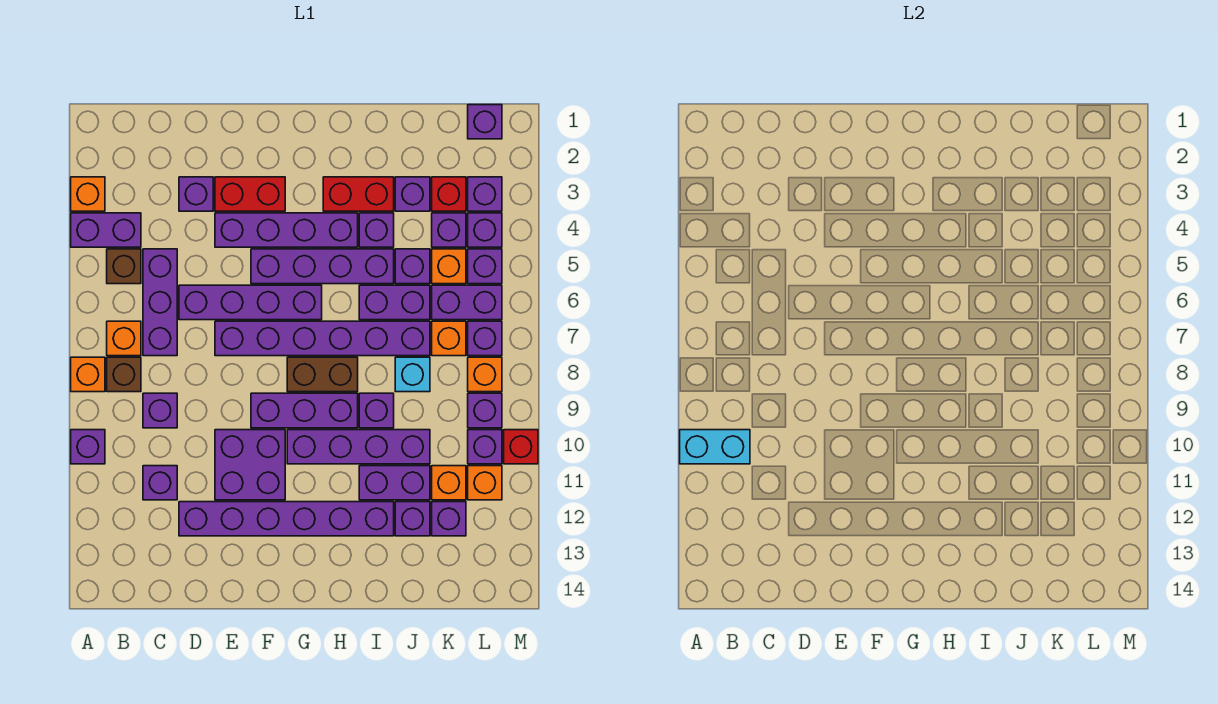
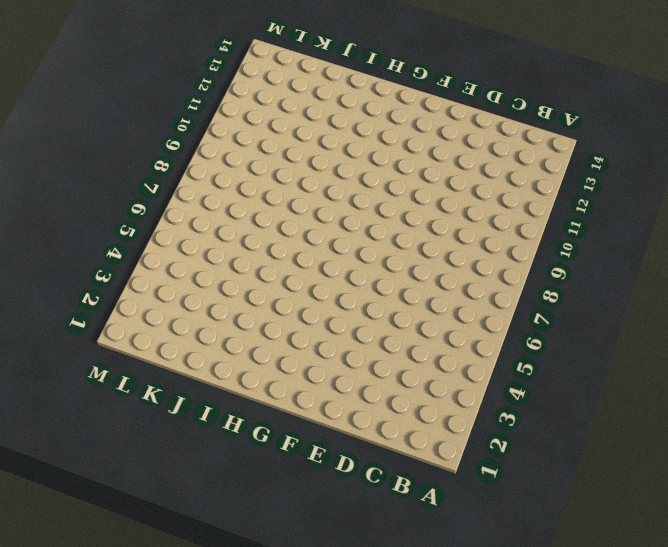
none -> orange brick A3 level 1
none -> purple brick A4:B4 level 1
none -> orange brick A8 level 1
none -> purple brick A10 level 1

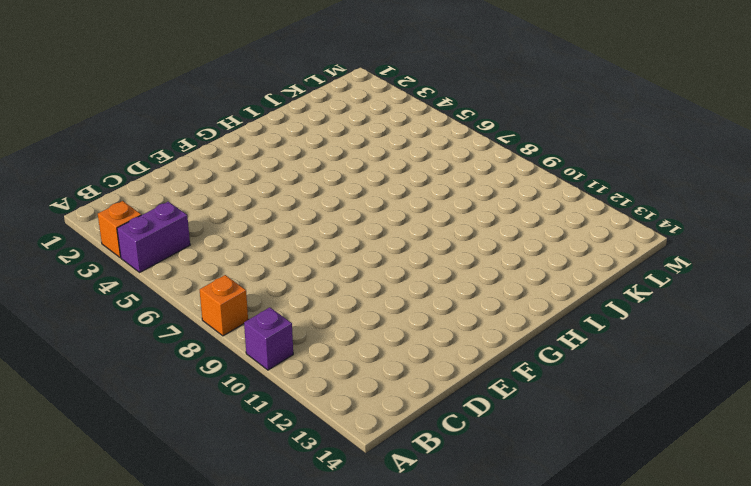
none -> brown brick B5 level 1
none -> orange brick B7 level 1
none -> brown brick B8 level 1
none -> purple brick C5:C7 level 1

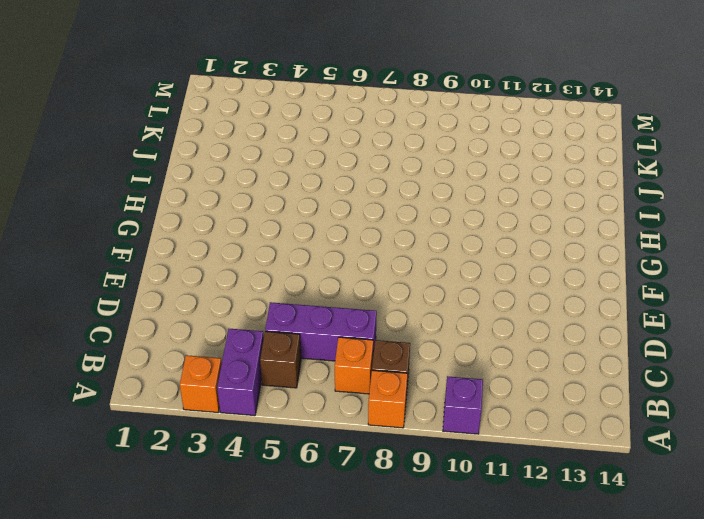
none -> purple brick C9 level 1
none -> purple brick C11 level 1
none -> purple brick D3 level 1
none -> purple brick D6:G6 level 1

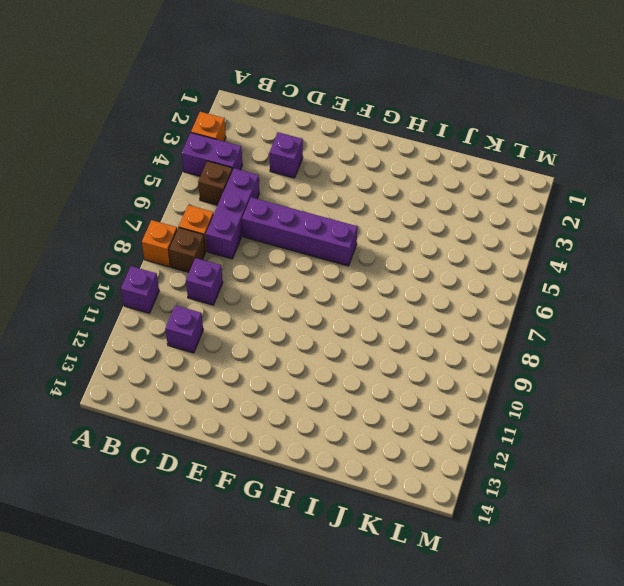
none -> purple brick D12:I12 level 1
none -> red brick E3:F3 level 1
none -> purple brick E4:H4 level 1
none -> purple brick E7:J7 level 1

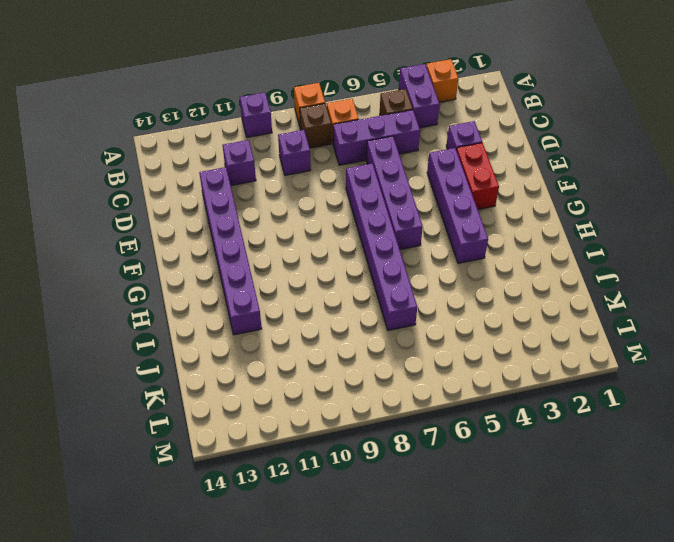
none -> purple brick E10:F11 level 1
none -> purple brick F5:I5 level 1
none -> purple brick F9:H9 level 1
none -> brown brick G8:H8 level 1

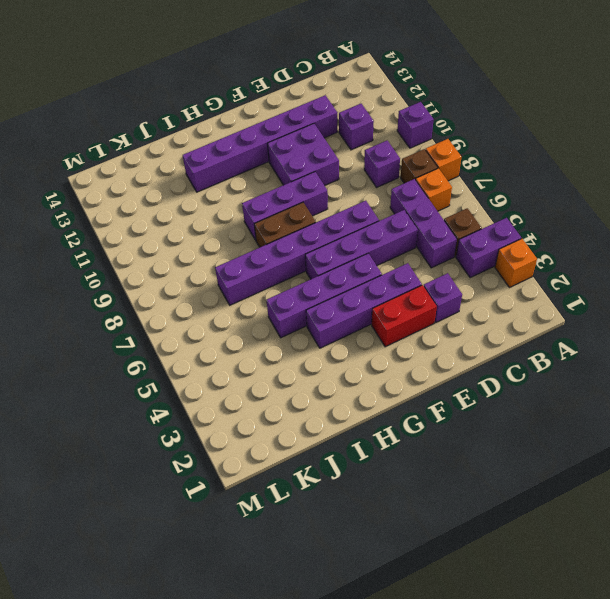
none -> purple brick G10:J10 level 1
none -> red brick H3:I3 level 1
none -> purple brick I4 level 1
none -> purple brick I6:J6 level 1

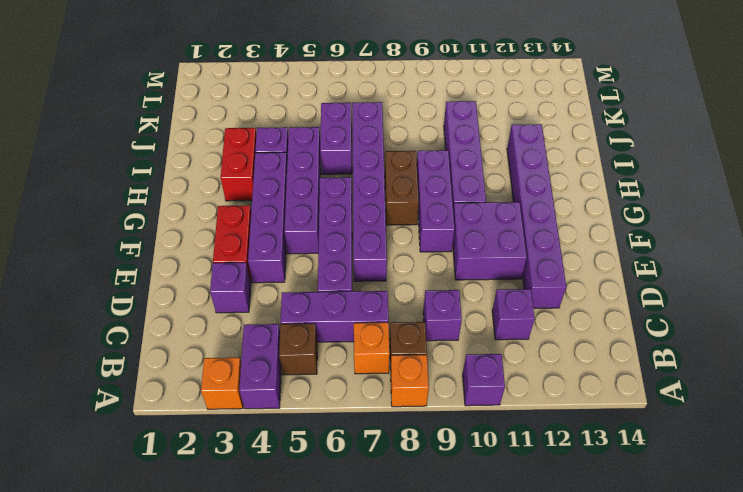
none -> purple brick I9 level 1
none -> purple brick I11:J11 level 1
none -> purple brick J3 level 1
none -> purple brick J5 level 1

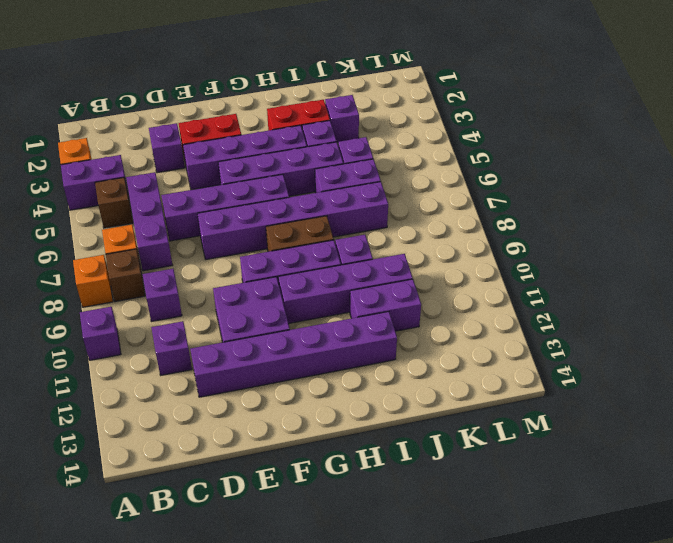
none -> cyan brick J8 level 1
none -> purple brick J12 level 1
none -> red brick K3 level 1
none -> purple brick K4 level 1

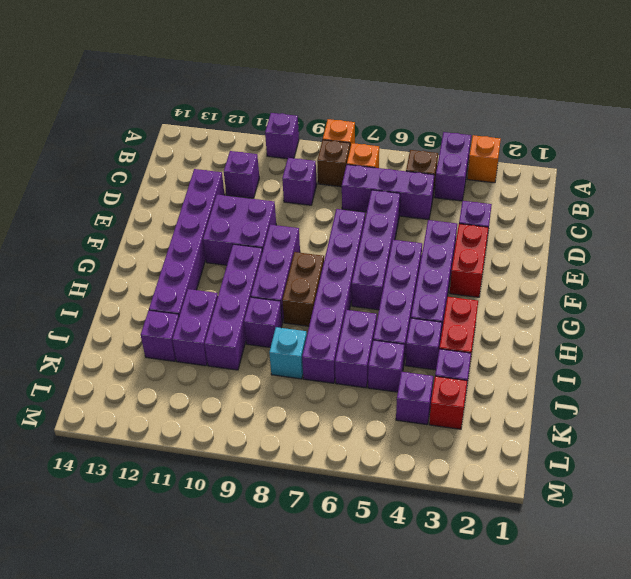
none -> orange brick K5 level 1
none -> purple brick K6:L6 level 1
none -> orange brick K7 level 1
none -> orange brick K11 level 1

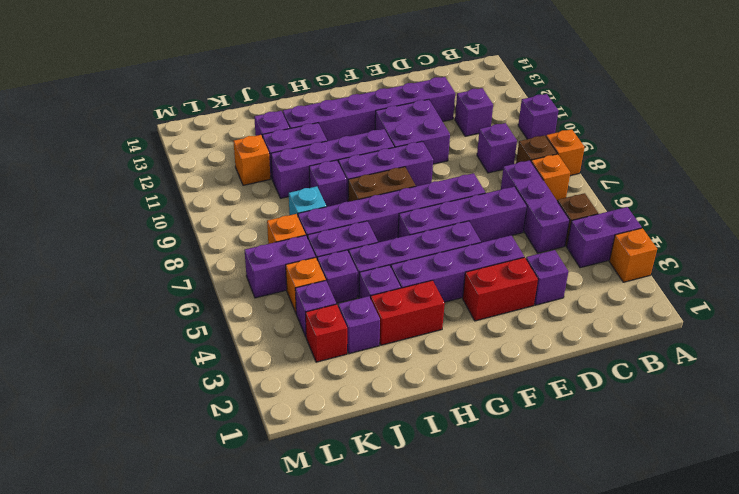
none -> purple brick K12 level 1
none -> purple brick L1 level 1
none -> purple brick L3 level 1
none -> purple brick L4 level 1

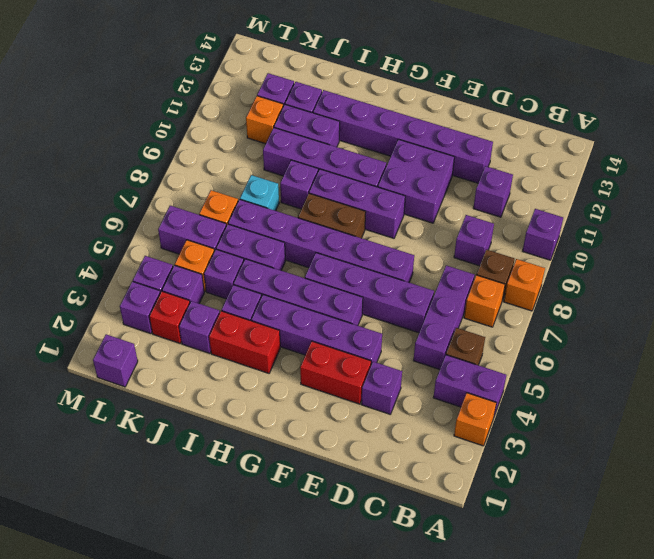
none -> purple brick L5 level 1
none -> purple brick L7 level 1
none -> orange brick L8 level 1
none -> purple brick L9 level 1

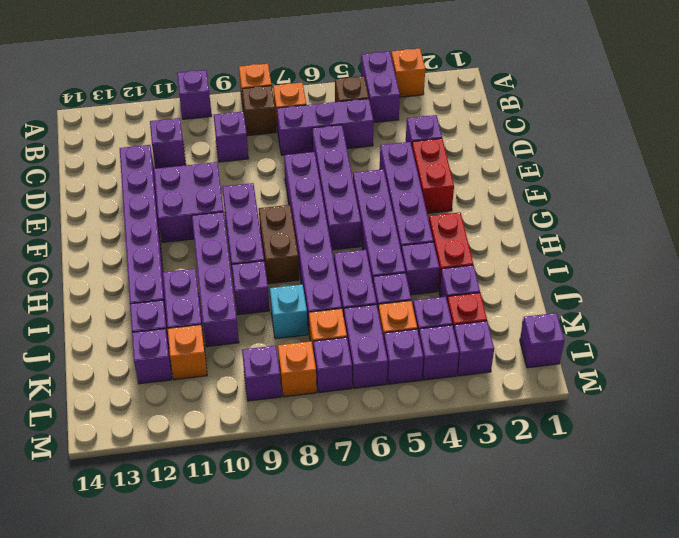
none -> purple brick L10 level 1
none -> orange brick L11 level 1
none -> red brick M10 level 1
none -> cyan brick A10:B10 level 2

